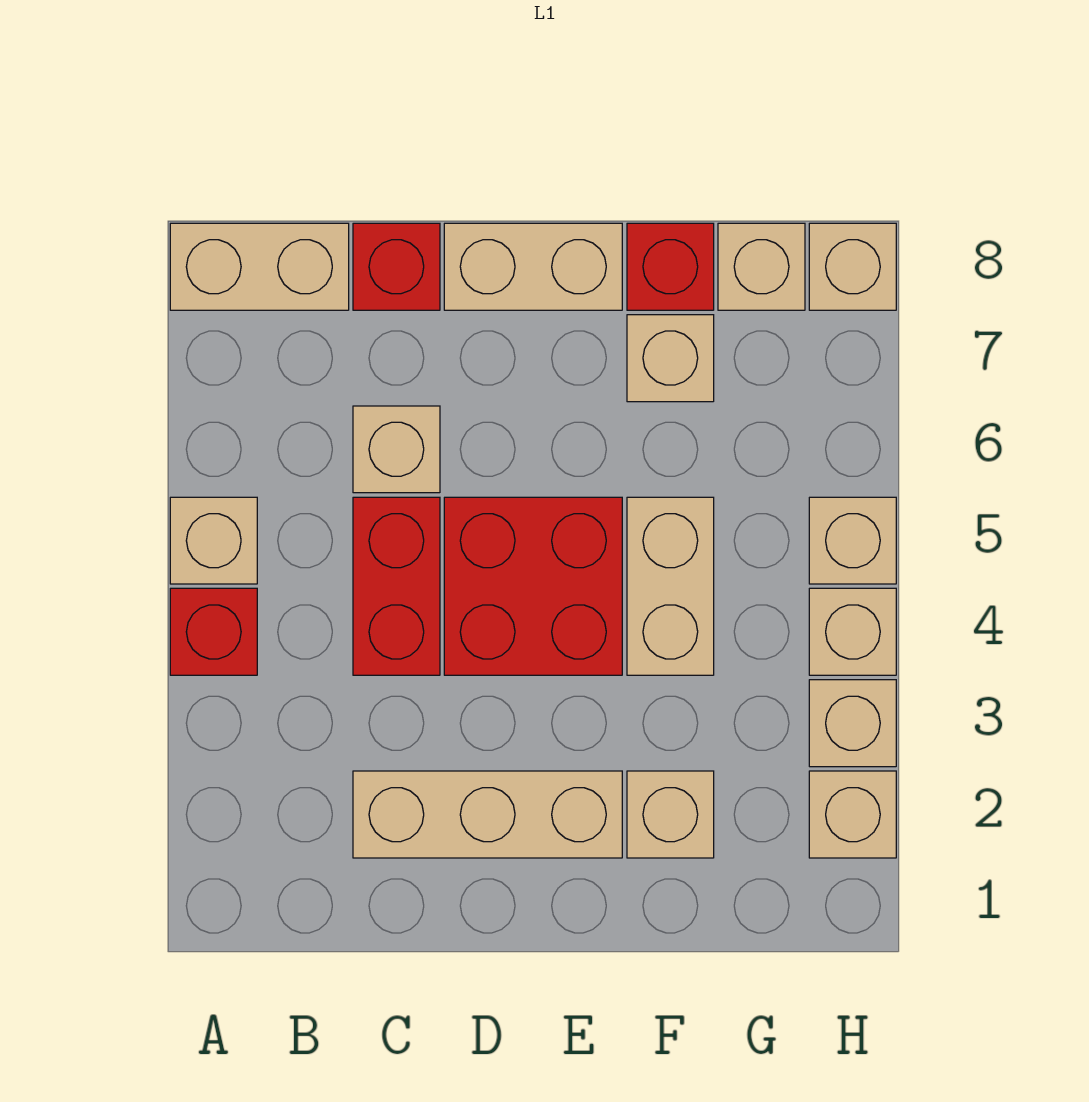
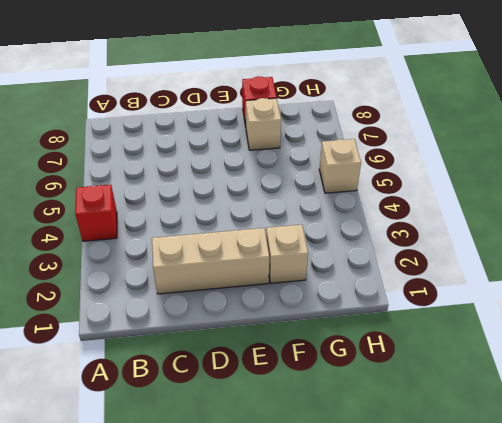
none -> tan brick A5 level 1
none -> tan brick A8:B8 level 1
none -> red brick C4:C5 level 1

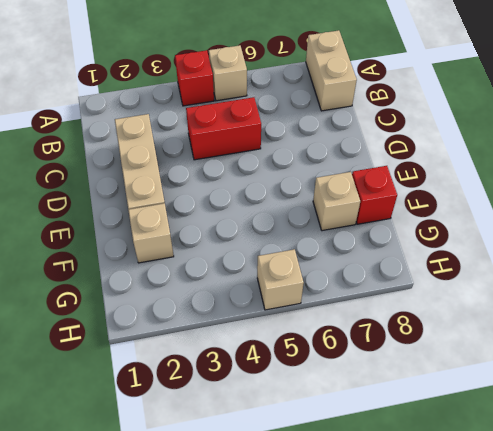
none -> tan brick C6 level 1
none -> red brick C8 level 1
none -> red brick D4:E5 level 1

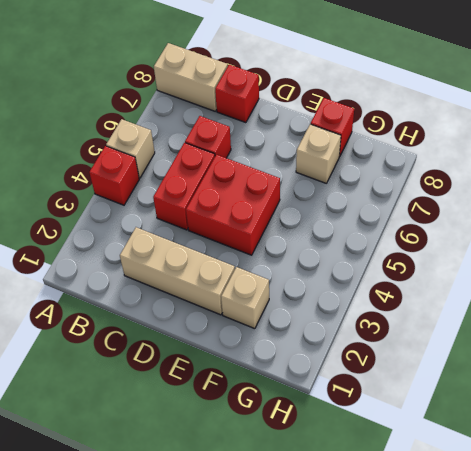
red brick C6 level 1 -> tan brick C6 level 1
none -> tan brick D8:E8 level 1
none -> tan brick F4:F5 level 1
none -> tan brick G8 level 1

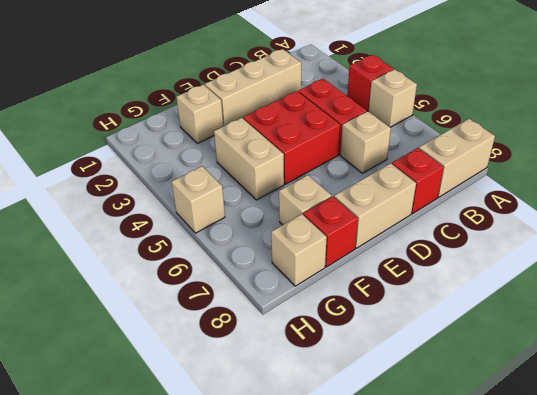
none -> tan brick H2 level 1
none -> tan brick H3 level 1
none -> tan brick H4 level 1

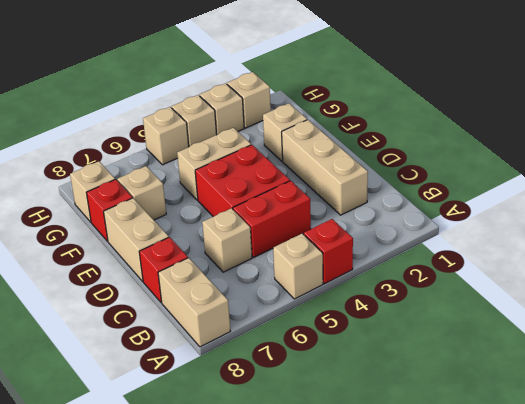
none -> tan brick H8 level 1

